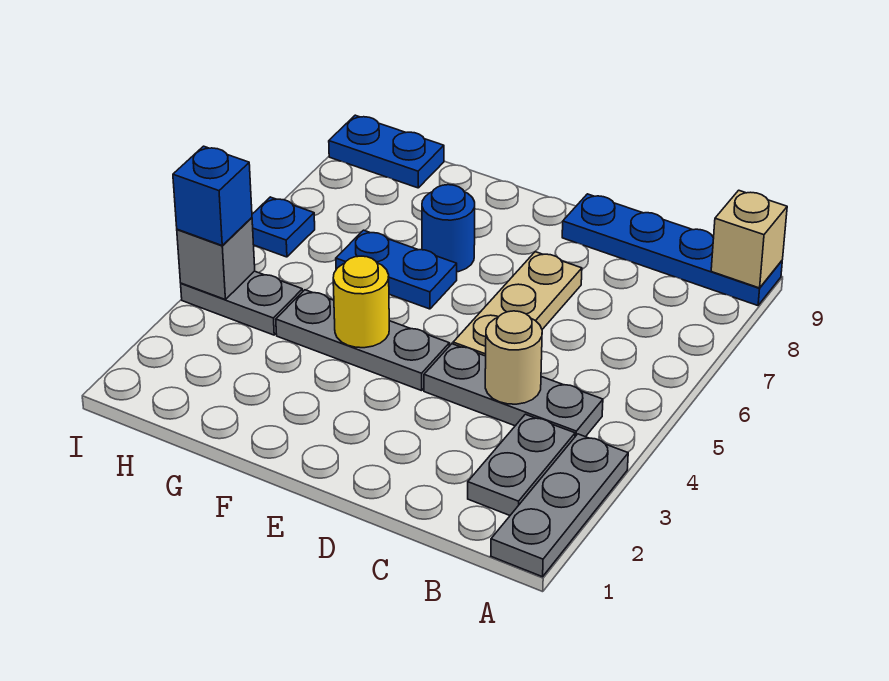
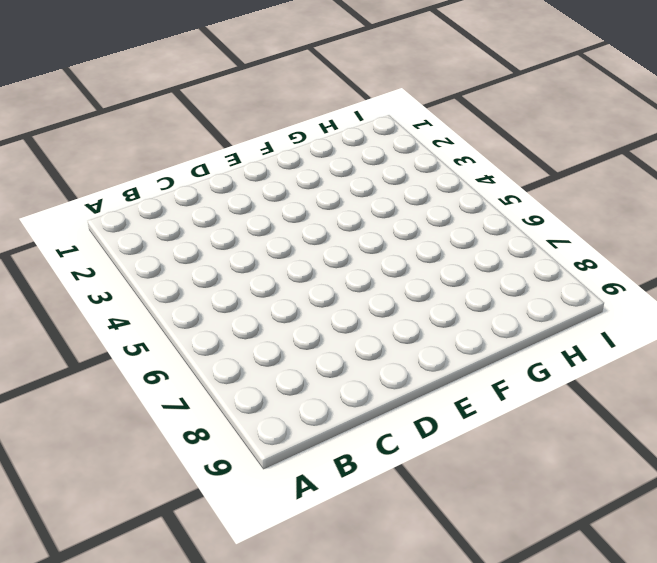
none -> grey plate A1:A3 level 1
none -> blue plate A9:D9 level 1
none -> grey plate B2:B3 level 1

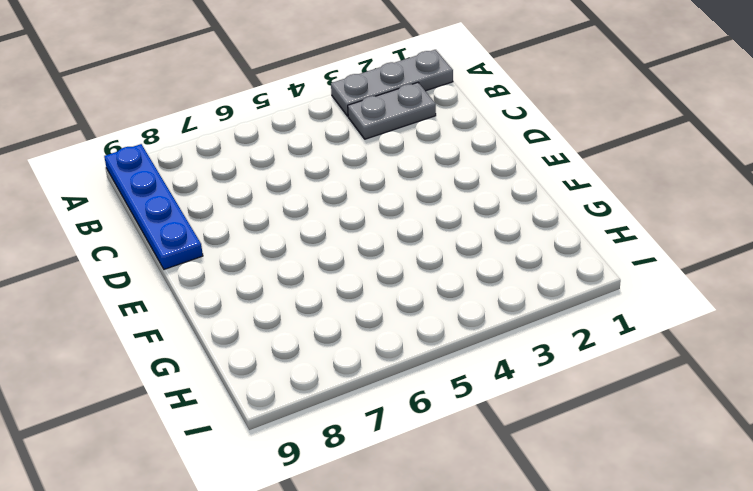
none -> grey plate B4:D4 level 1
none -> tan plate D5:D7 level 1
none -> grey plate E4:G4 level 1

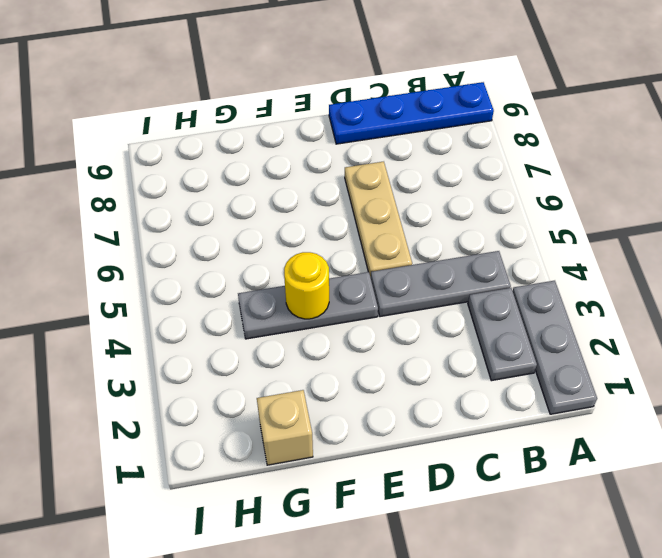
tan brick G1 level 1 -> tan brick A9 level 2
none -> blue plate F6:G6 level 1
none -> blue round brick F7 level 1
none -> grey plate H4:I4 level 1

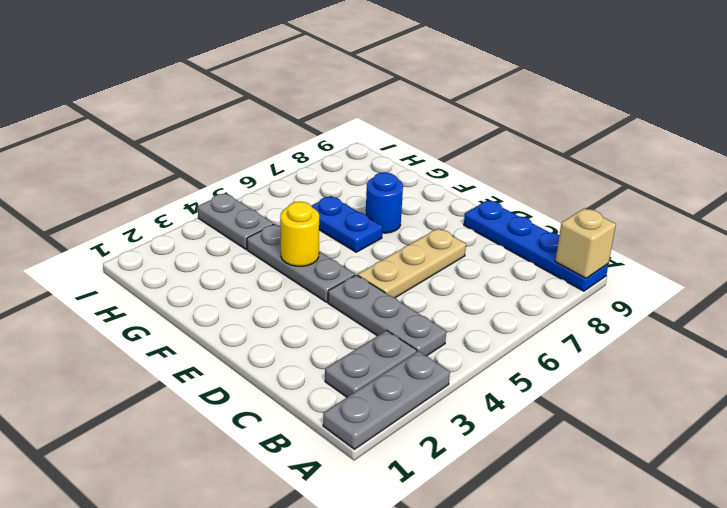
none -> blue plate H9:I9 level 1
none -> blue plate I6 level 1
none -> tan round brick C4 level 2

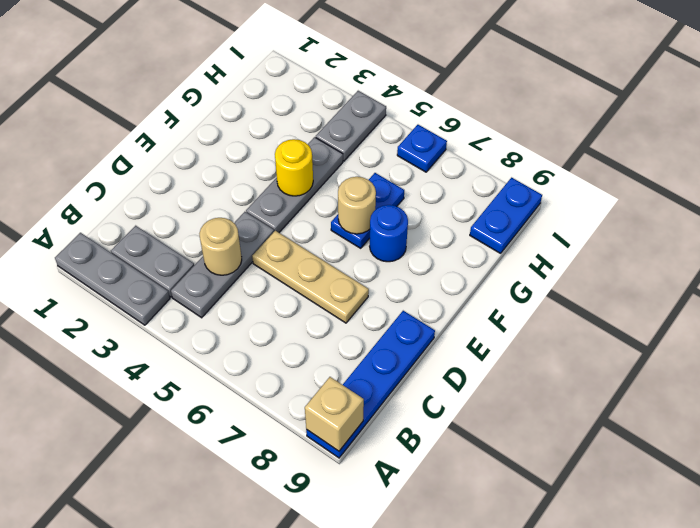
tan round brick F6 level 2 -> none
none -> grey brick I4 level 2
none -> blue brick I4 level 3

